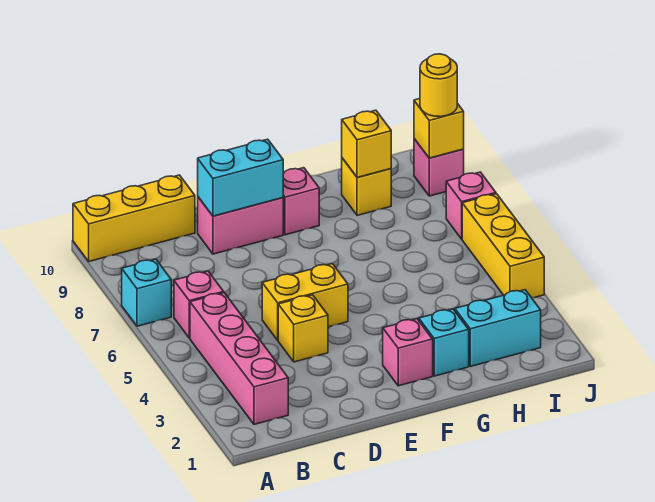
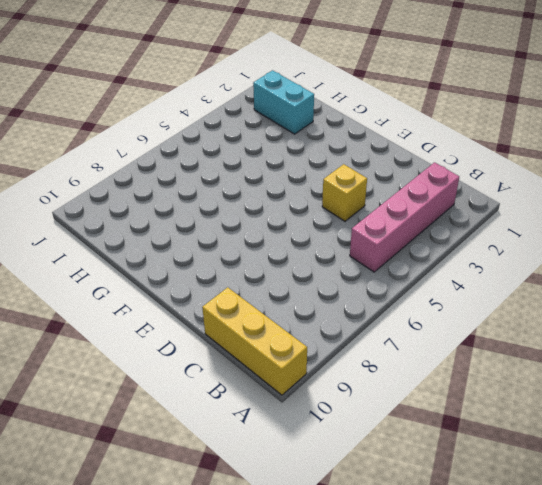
none -> cyan brick A7 level 1
none -> pink brick B6 level 1
none -> yellow brick D5:E5 level 1

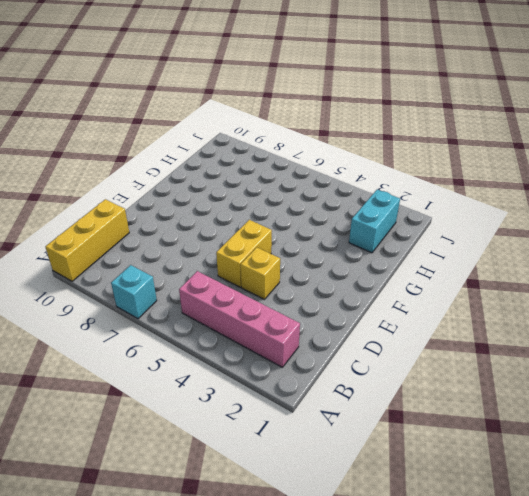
none -> pink brick B6 level 1
none -> pink brick D9:E9 level 1
none -> pink brick F2 level 1

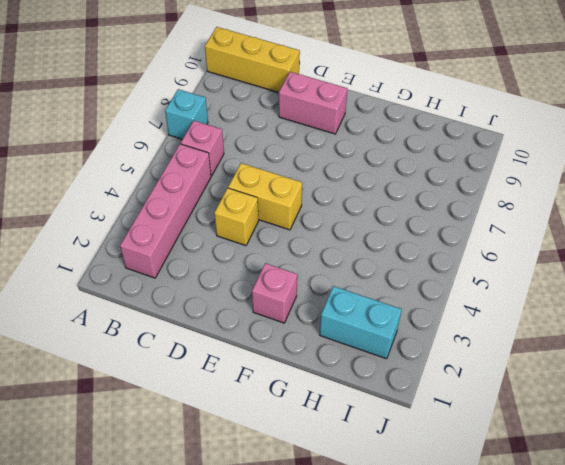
none -> pink brick F9 level 1
none -> cyan brick G2 level 1
none -> yellow brick H9 level 1

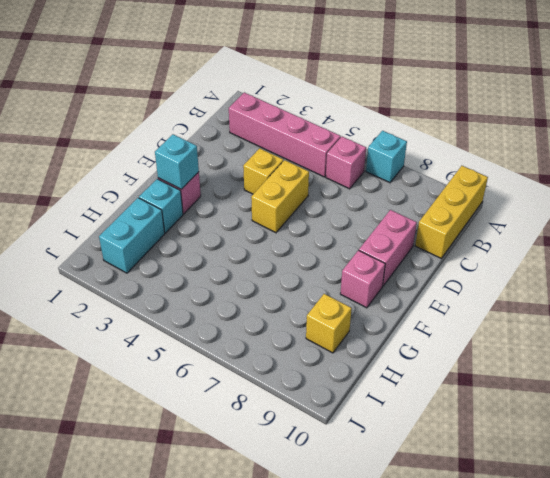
cyan brick F2 level 2 -> none
none -> yellow brick J4:J6 level 1
none -> pink brick J7 level 1
none -> pink brick J9 level 1

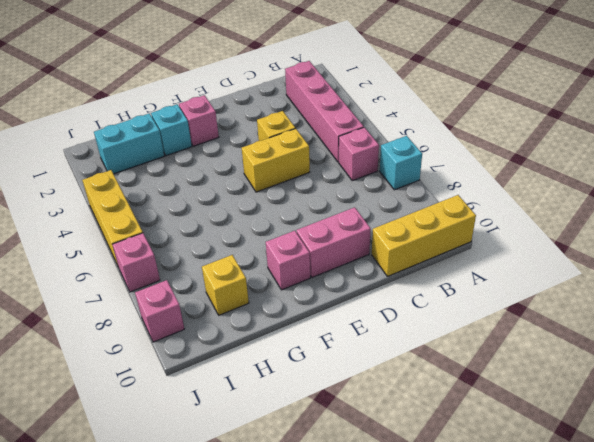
none -> cyan brick D9:E9 level 2
none -> yellow brick H9 level 2
none -> yellow brick J9 level 2

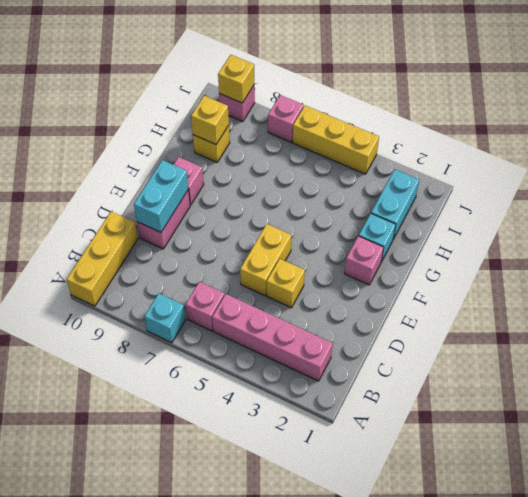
none -> yellow round brick J9 level 3

